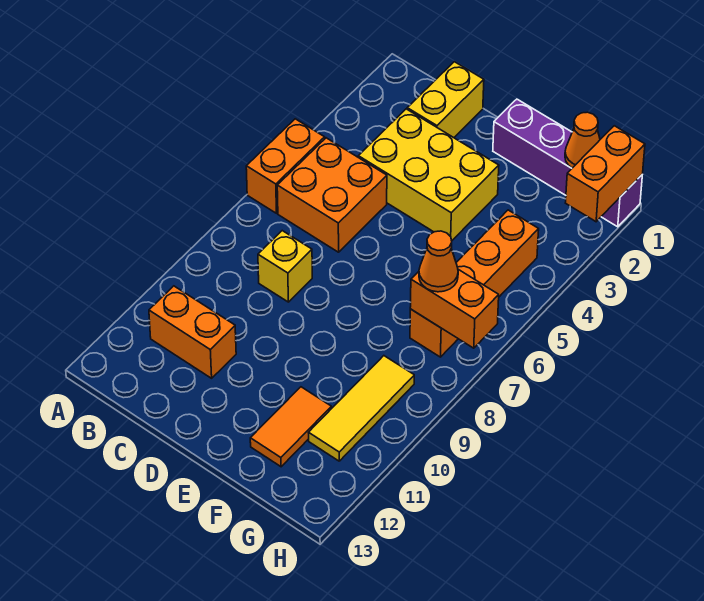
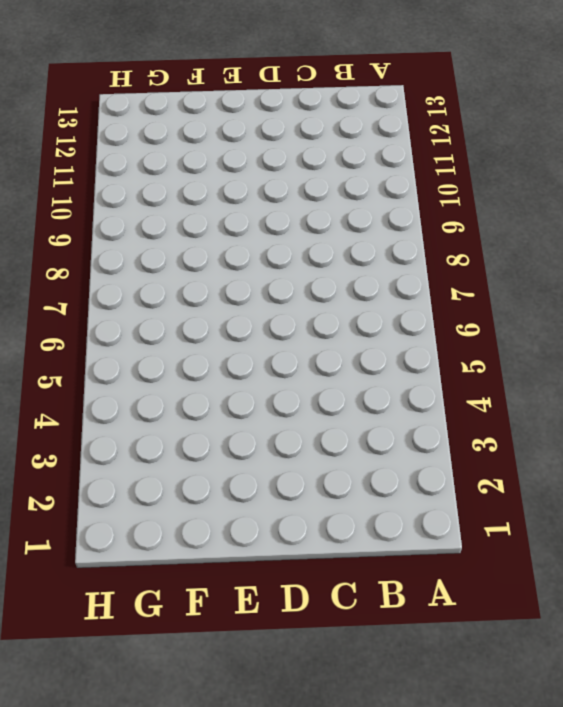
none -> orange brick A5:A6 level 1
none -> orange brick B5:C6 level 1
none -> orange brick B11:C11 level 1

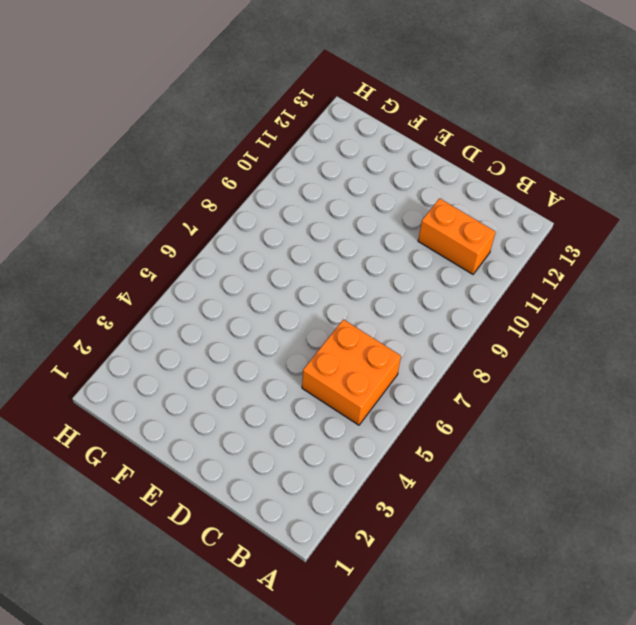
none -> orange brick A5:A6 level 1
none -> yellow brick C1:C2 level 1
none -> yellow brick C3:E4 level 1

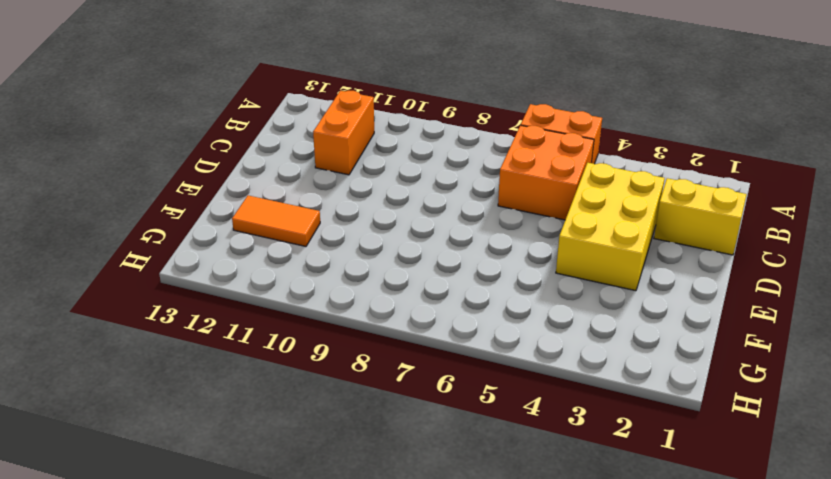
none -> yellow brick C8 level 1
none -> purple brick E1:H1 level 1
none -> orange brick G4:G7 level 1

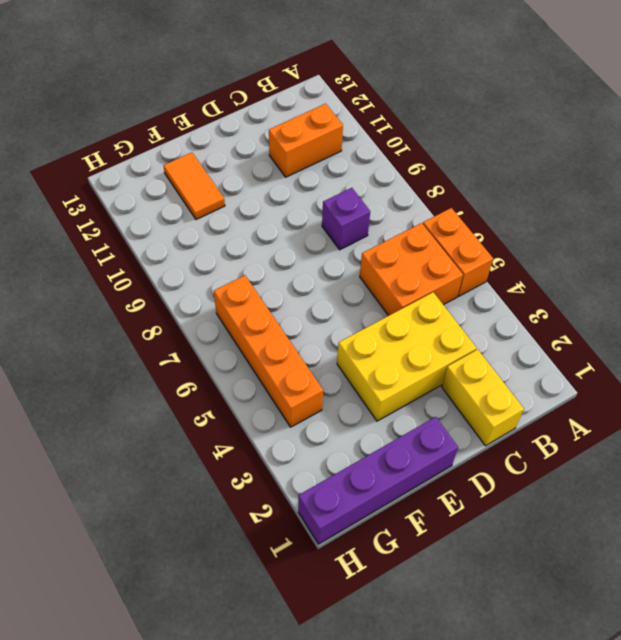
purple brick C8 level 1 -> yellow brick C8 level 1
none -> yellow tile G9:G11 level 1
none -> orange cone G1 level 2
none -> orange brick G7:H7 level 2

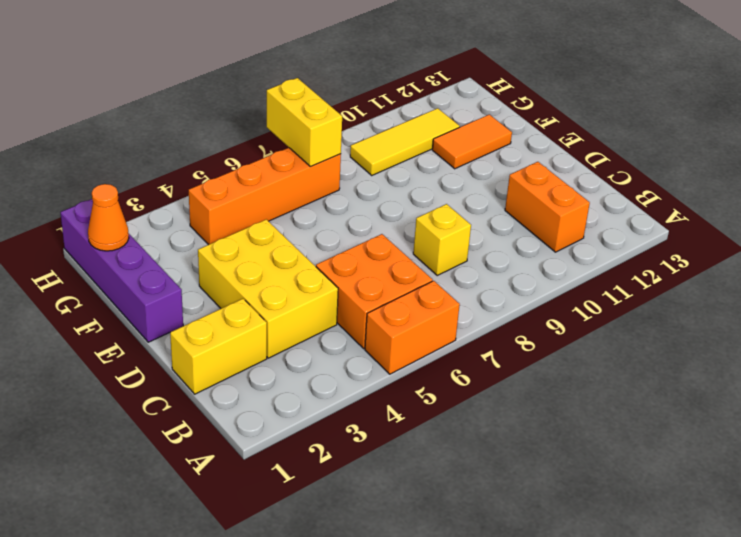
yellow brick G7:H7 level 2 -> orange brick G7:H7 level 2
none -> orange brick H1:H2 level 2
none -> orange cone G7 level 3

